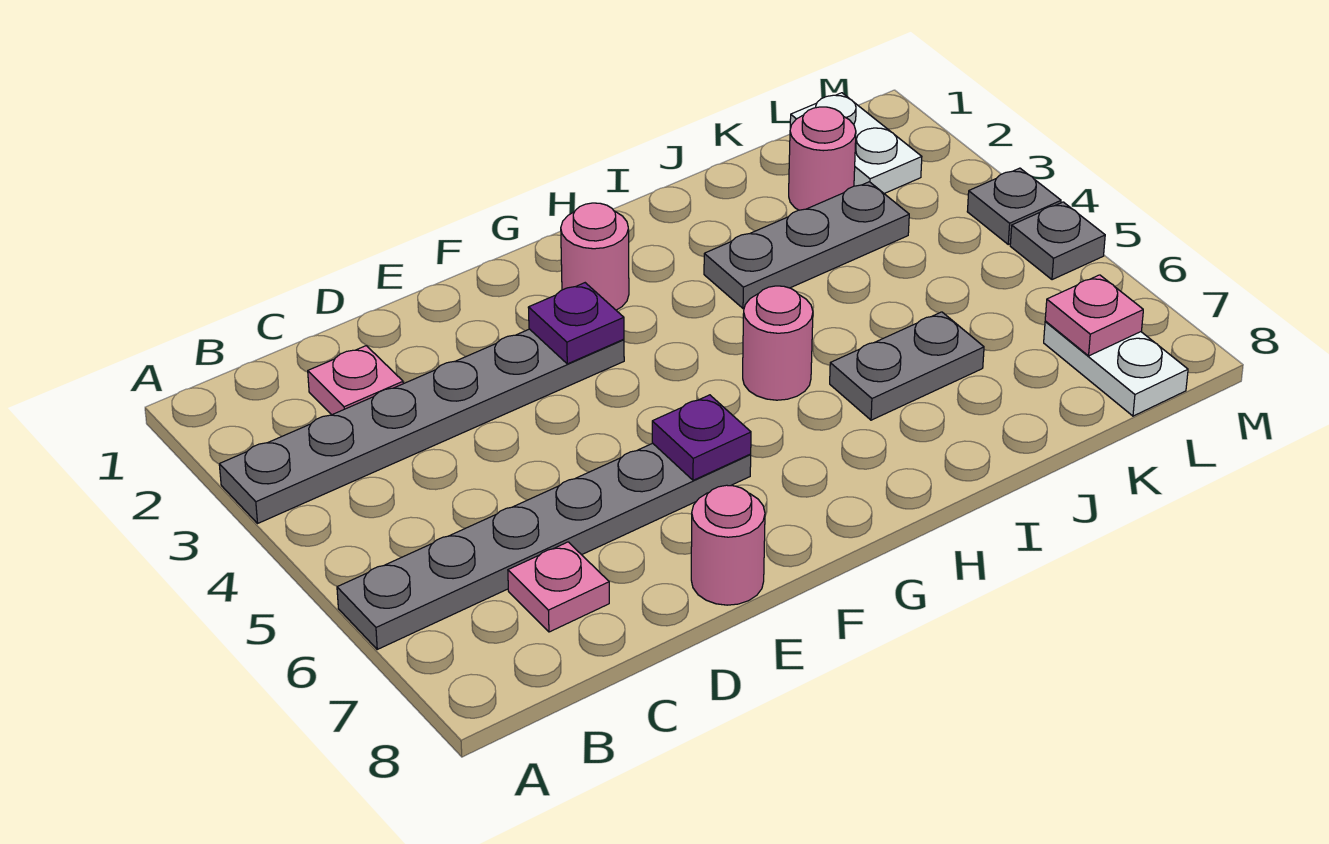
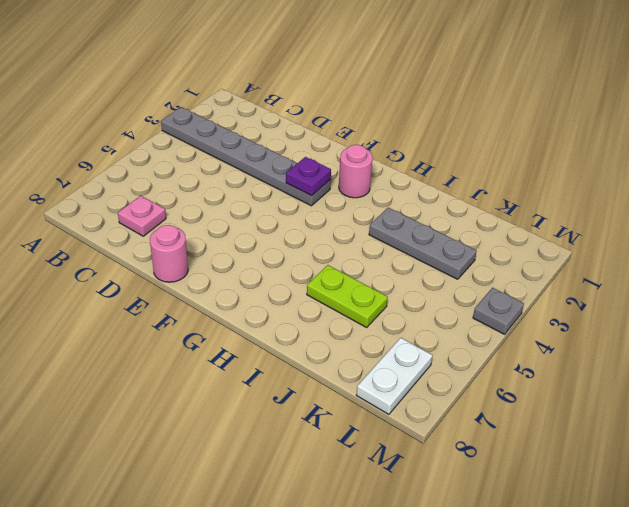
lime plate I6:J6 level 1 -> grey plate I6:J6 level 1
none -> grey plate A6:F6 level 1
none -> pink plate C2 level 1
none -> pink round brick H5 level 1

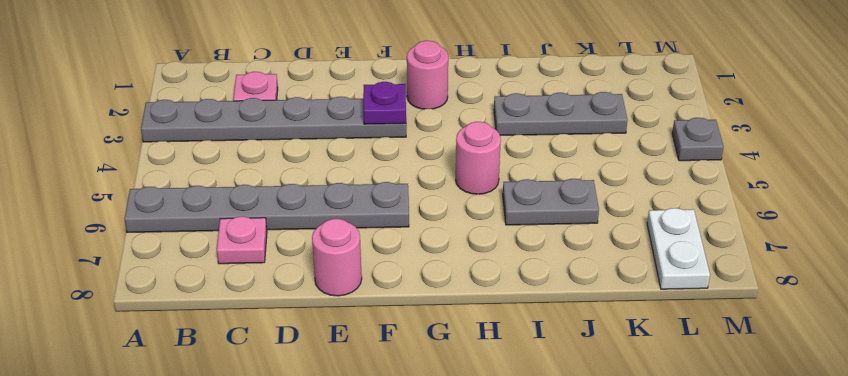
none -> pink round brick K2 level 1
none -> white plate L1:L2 level 1
none -> grey plate M5 level 1

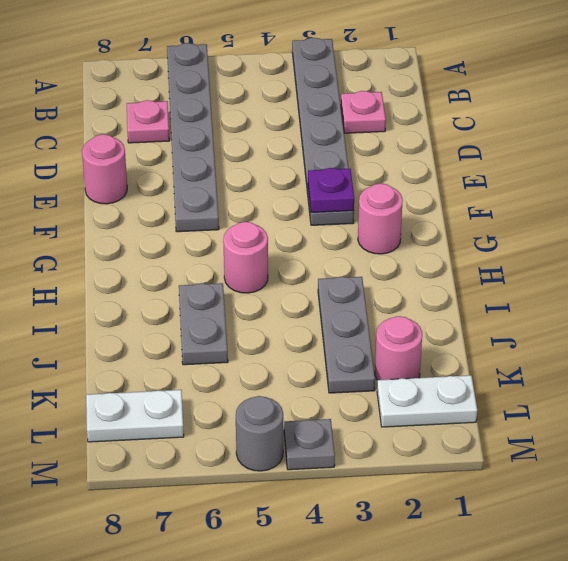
grey round brick M5 level 1 -> grey plate M5 level 1
none -> purple plate F6 level 2
none -> pink plate L7 level 2

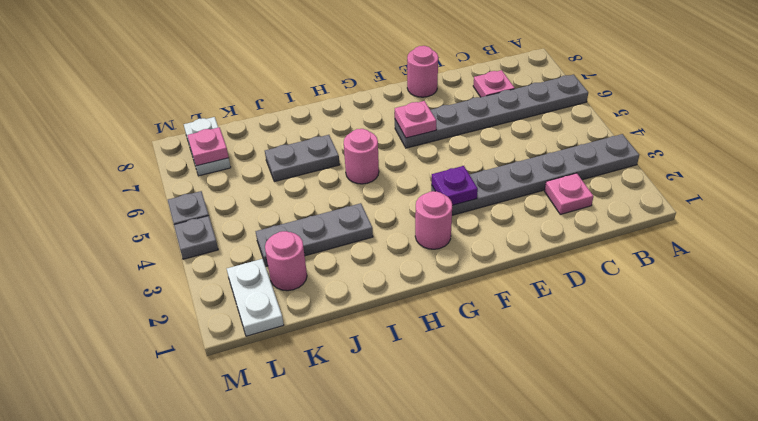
pink plate F6 level 2 -> purple plate F6 level 2

